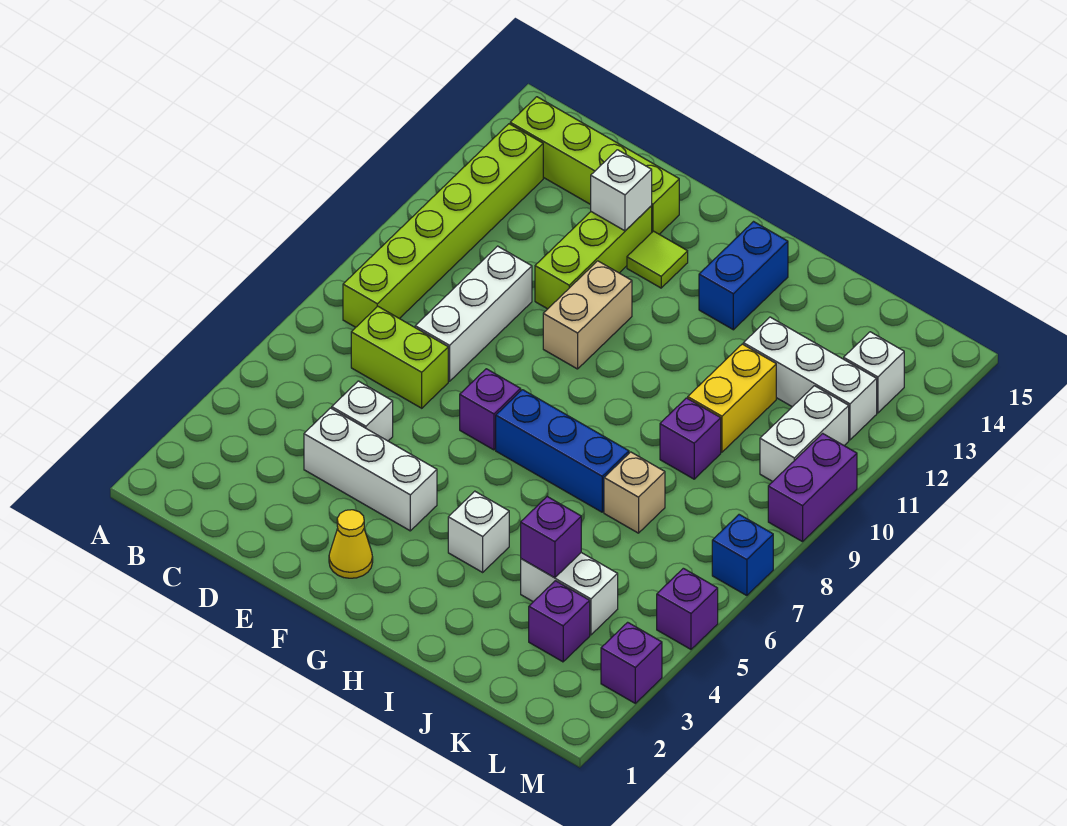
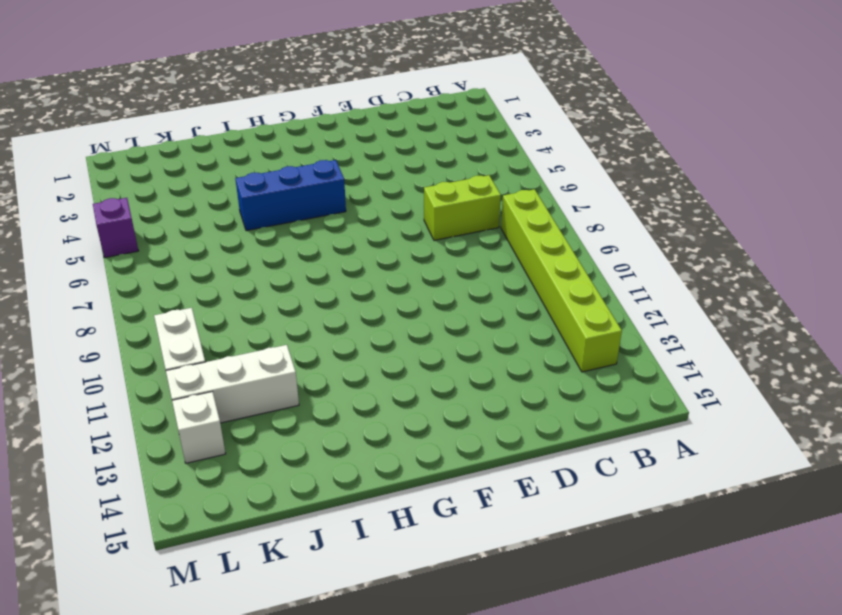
blue brick G5:I5 level 1 -> blue brick G7:I7 level 1
none -> lime brick B14:E14 level 1
none -> white brick D4:F4 level 1
none -> white brick D5 level 1

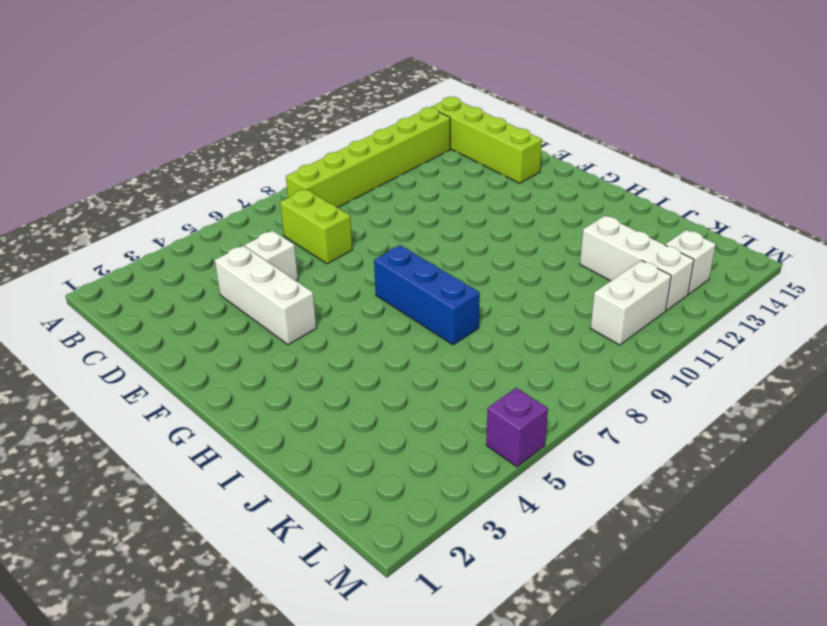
none -> white brick D8:D10 level 1
none -> lime brick E11:E13 level 1
none -> yellow cone F2 level 1

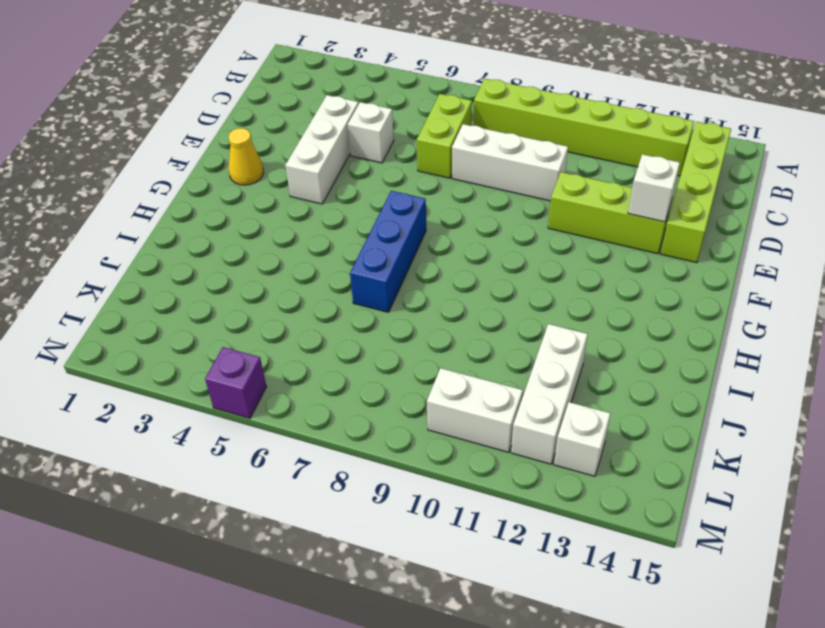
none -> purple brick F7 level 1
none -> tan brick F10:F11 level 1
none -> lime tile F13 level 1

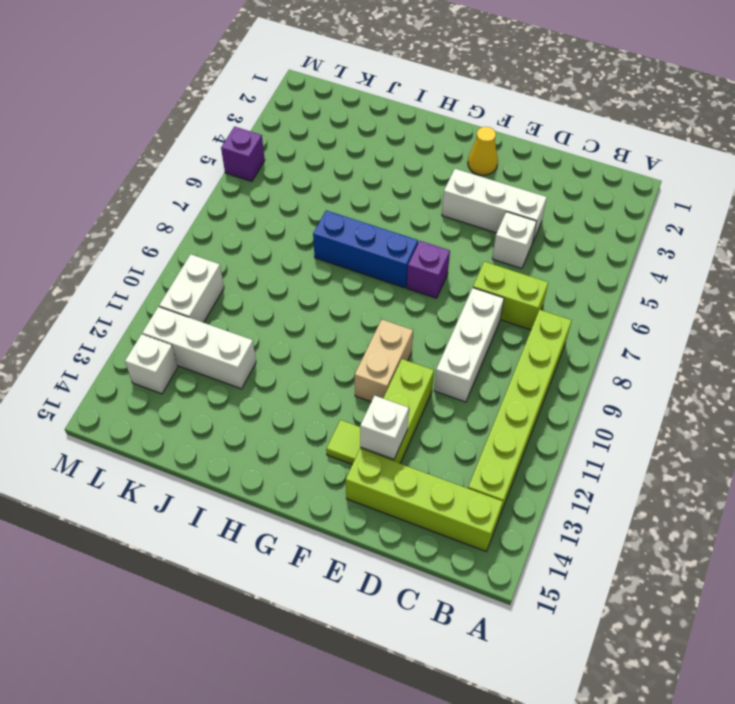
none -> white brick H4 level 1
none -> blue brick H13:H14 level 1
none -> white brick J4:K4 level 1

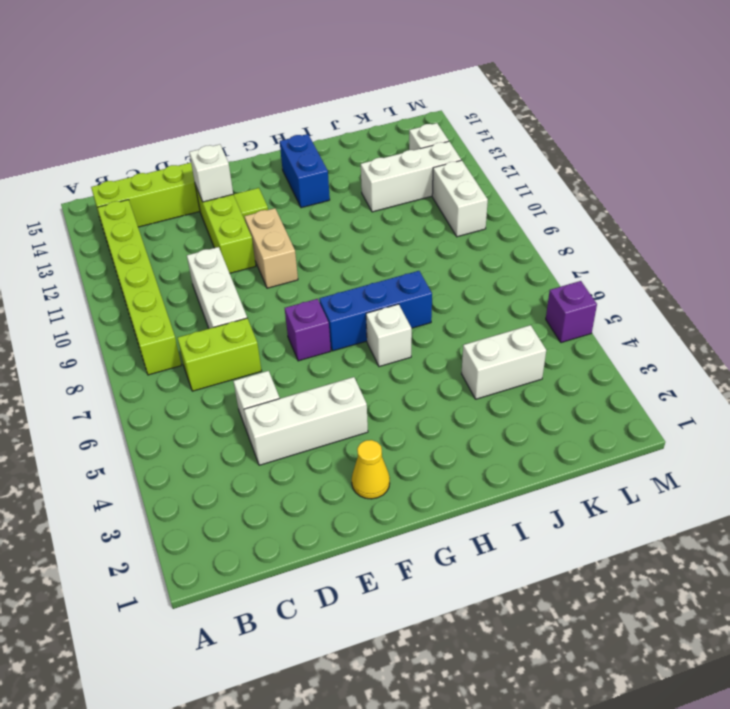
white brick H6 level 1 -> white brick H4 level 1
none -> tan brick J7 level 1
none -> purple brick J9 level 1
none -> yellow brick J10:J11 level 1

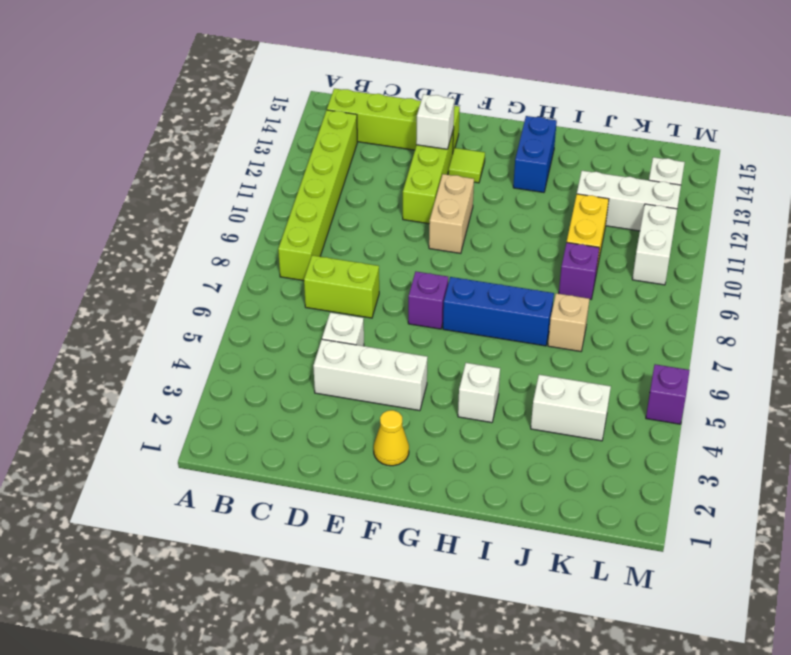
none -> white brick D8:D10 level 1
none -> purple brick K3 level 1
none -> purple brick M3 level 1

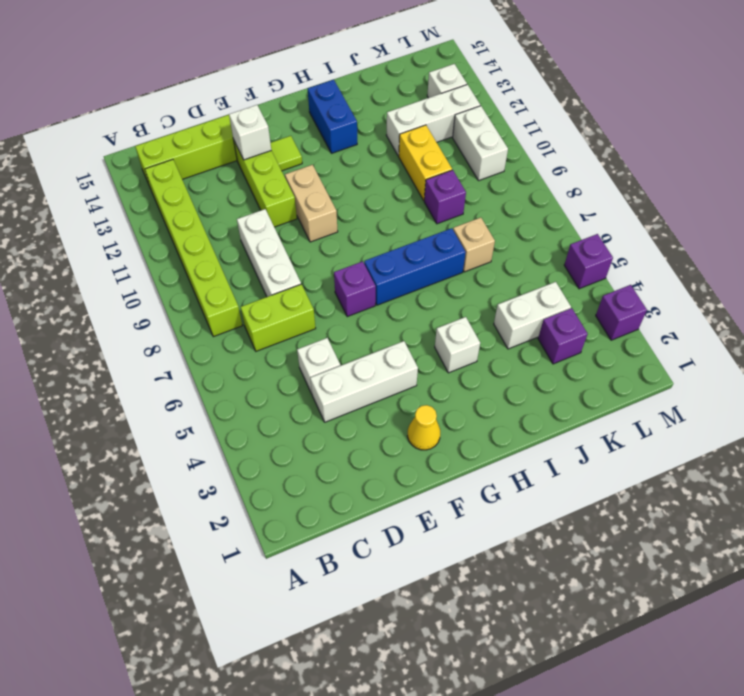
none -> blue brick M7 level 1
none -> purple brick M9:M10 level 1
none -> purple brick J4 level 2

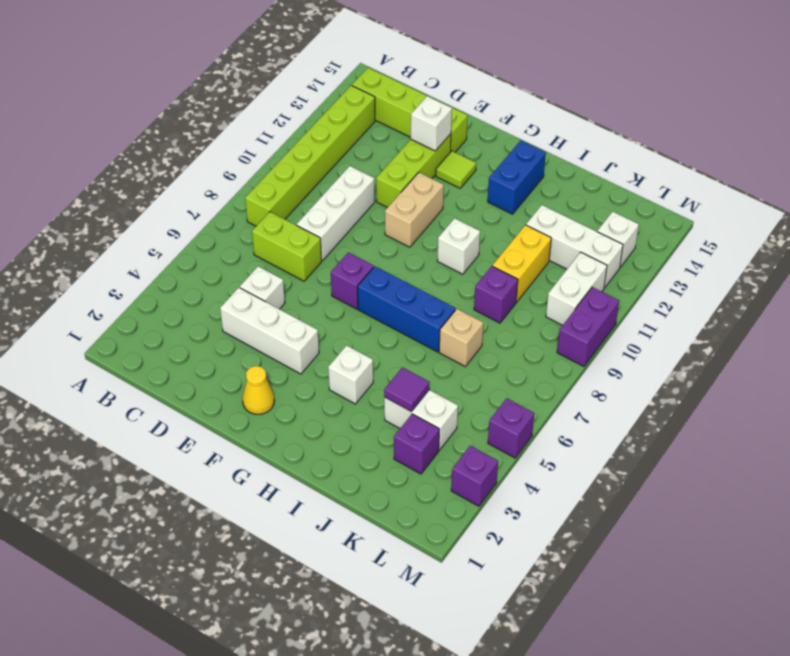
white brick H10 level 1 -> none
purple tile J4 level 2 -> purple brick J4 level 2
none -> blue brick M7 level 1

